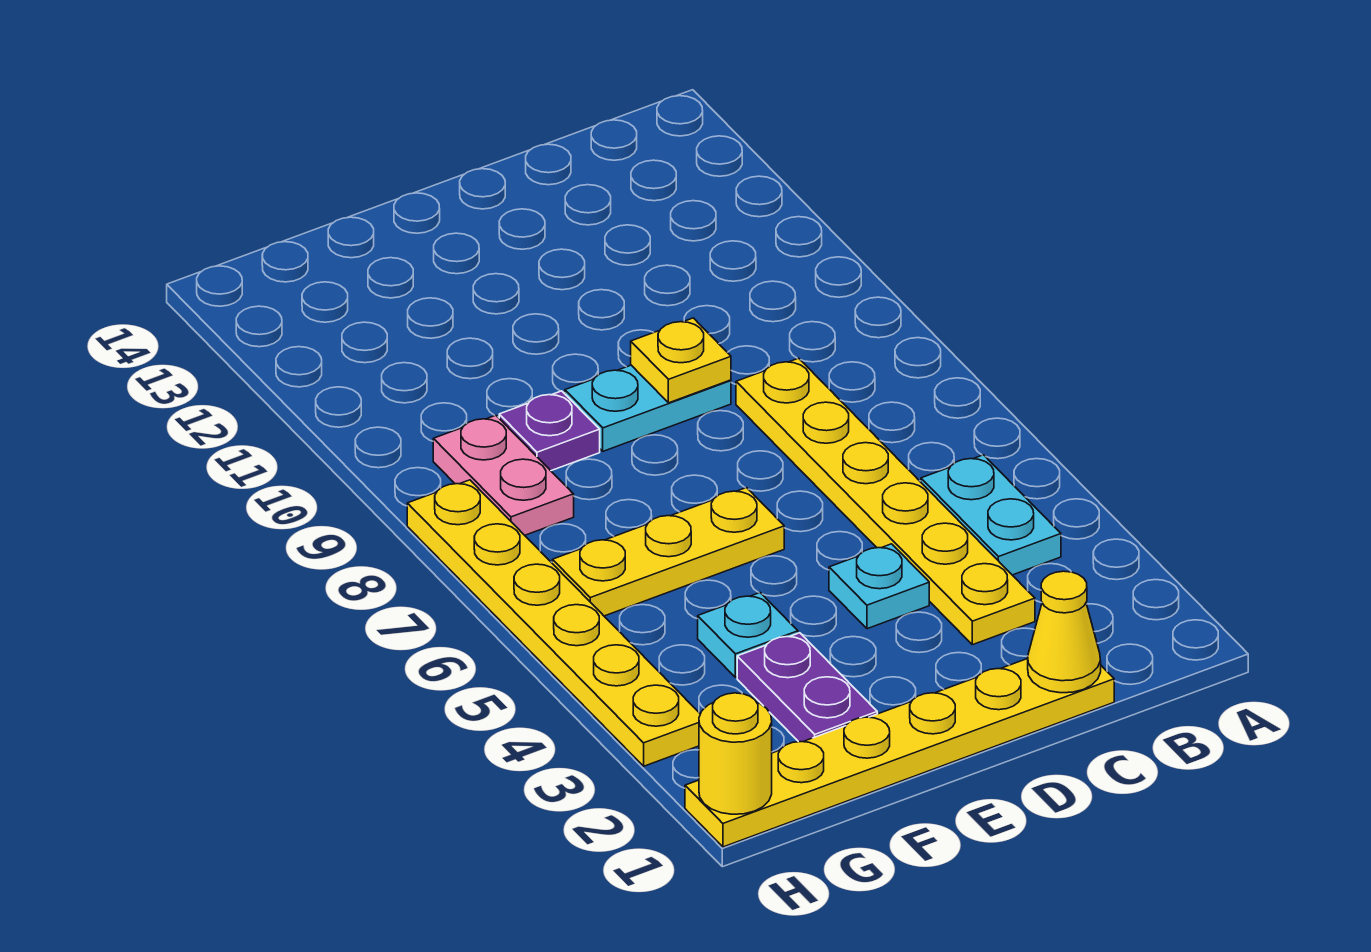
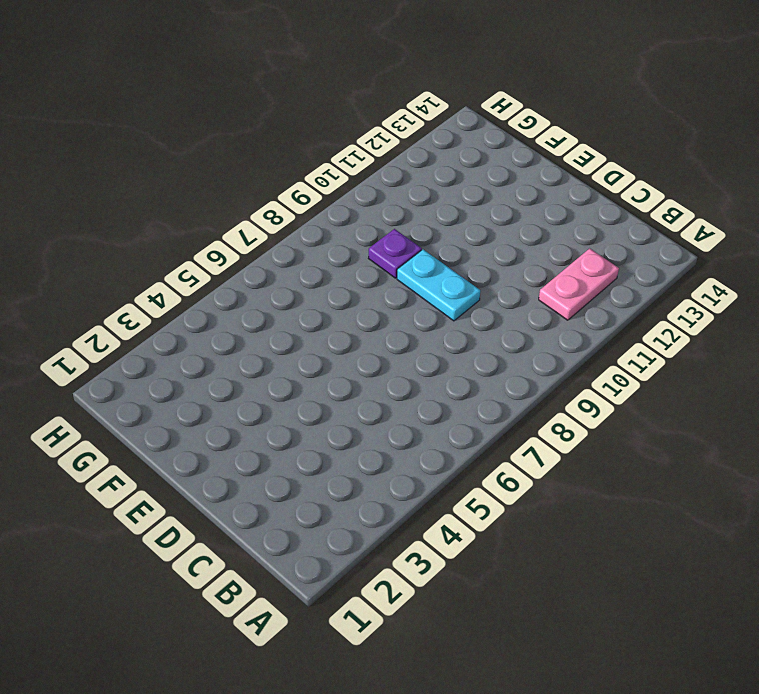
pink plate B11:B12 level 1 -> pink plate G8:G9 level 1
none -> cyan plate B4:B5 level 1
none -> yellow plate C1:H1 level 1
none -> yellow plate C3:C8 level 1

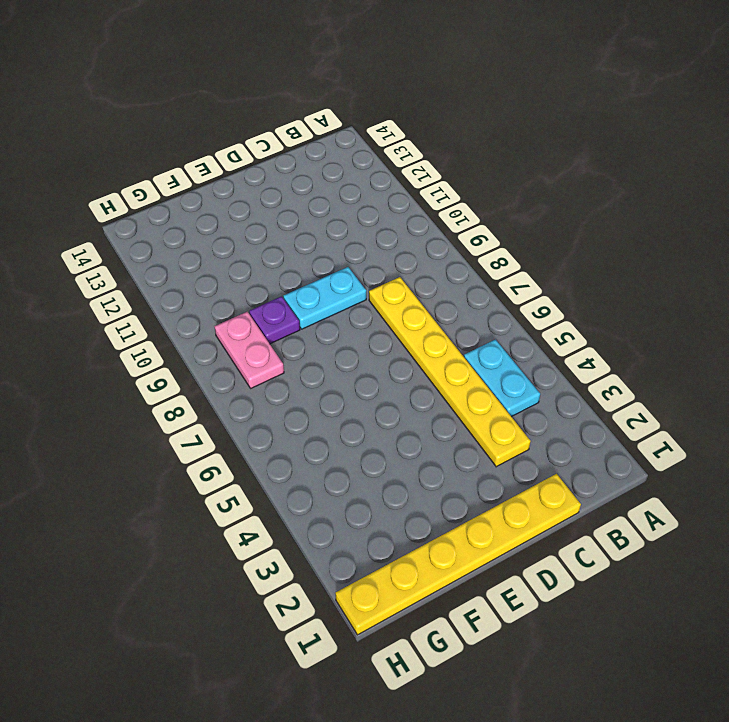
none -> cyan plate D4 level 1
none -> yellow plate E6:G6 level 1
none -> purple plate F2:F3 level 1

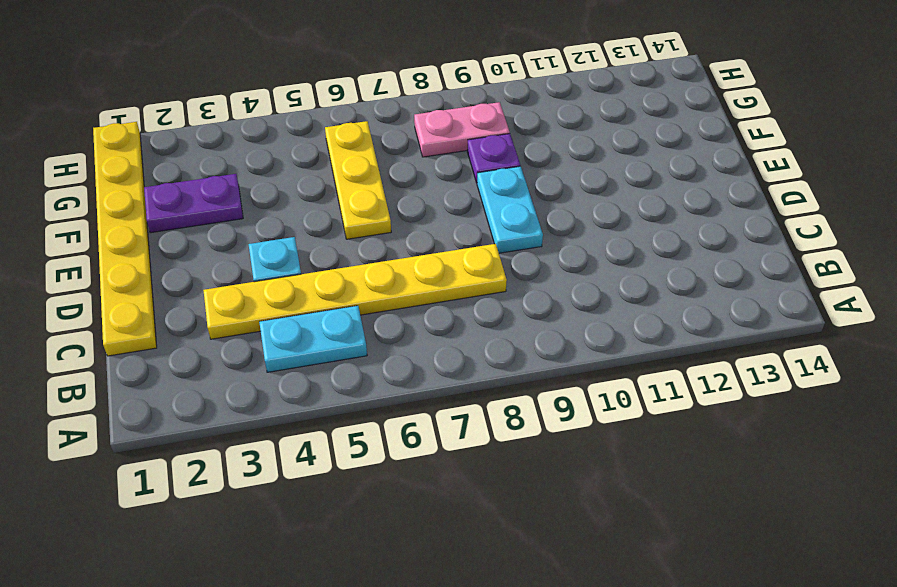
none -> cyan plate F4 level 1
none -> yellow plate H3:H8 level 1
none -> yellow cone C1 level 2

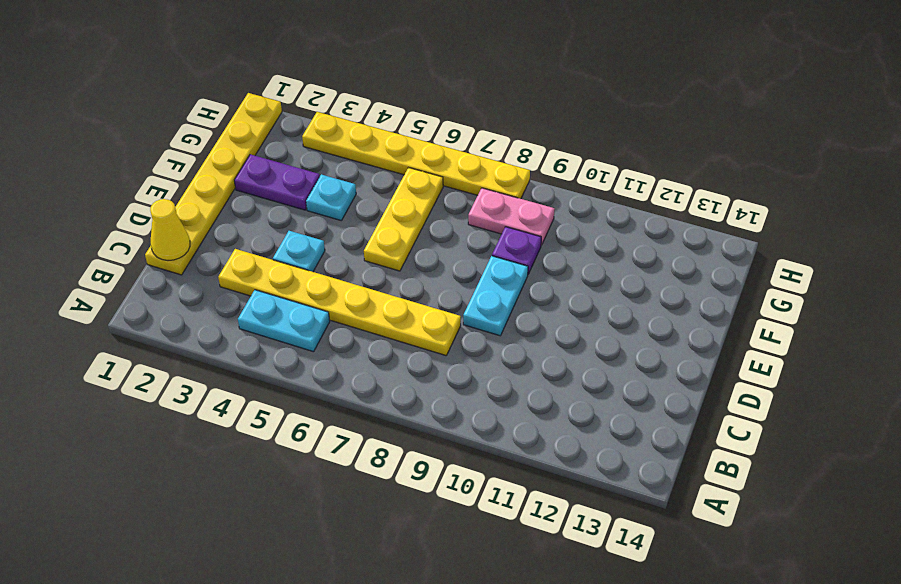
none -> yellow plate D9 level 2
none -> yellow round brick H1 level 2

